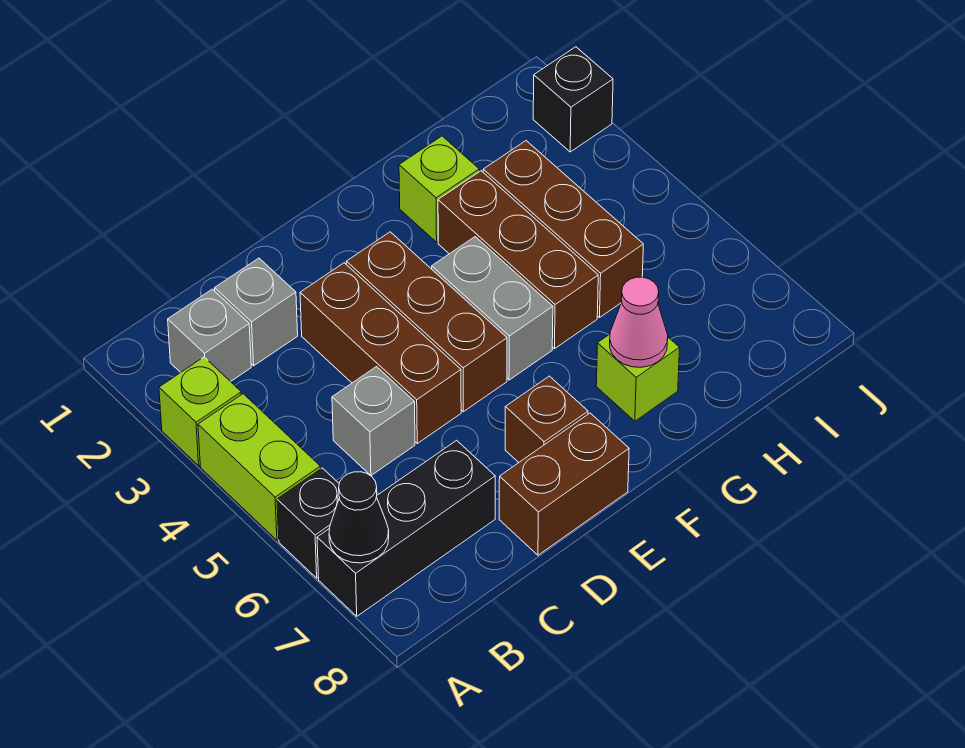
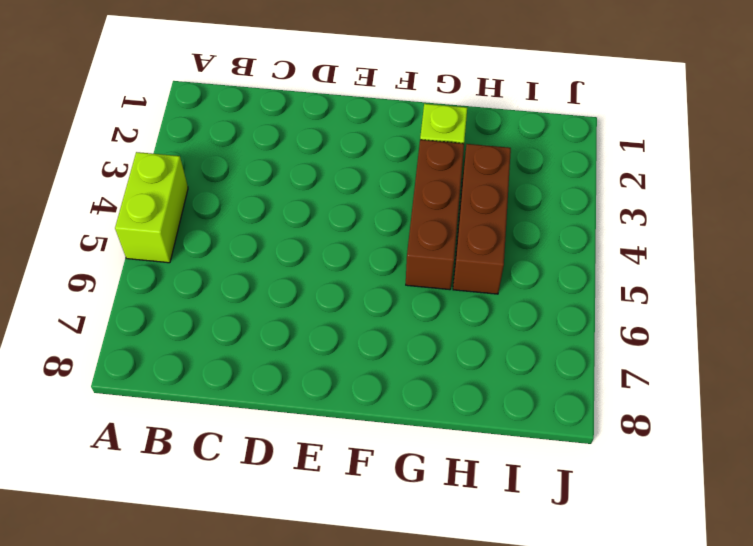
none -> lime brick A3 level 1
none -> black brick A6 level 1
none -> black brick A7:C7 level 1

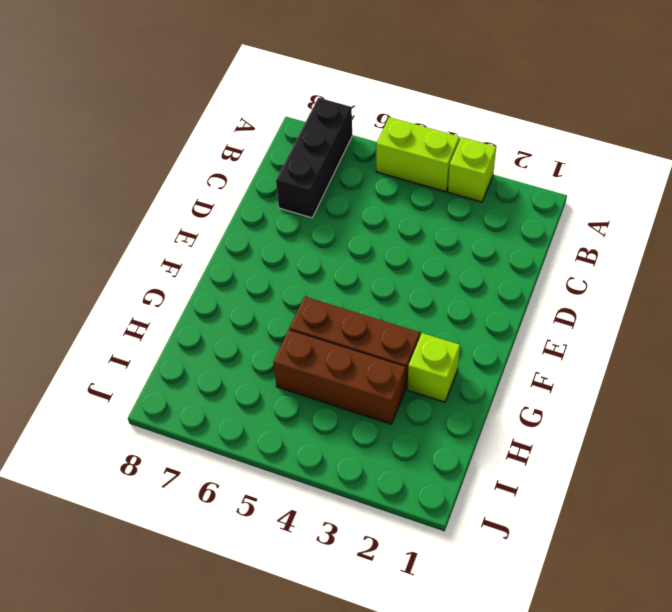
none -> black brick A6 level 1
none -> grey brick B2 level 1
none -> grey brick C2 level 1

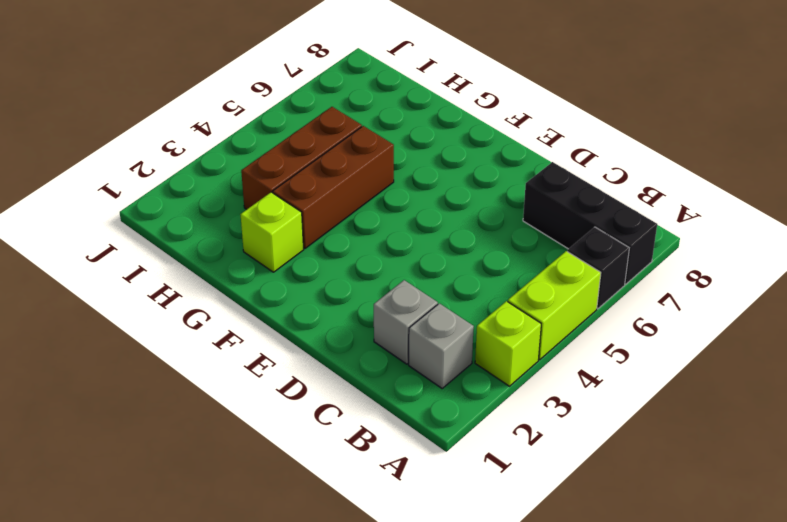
none -> grey brick C5 level 1
none -> brown brick D3:D5 level 1
none -> brown brick D8:E8 level 1

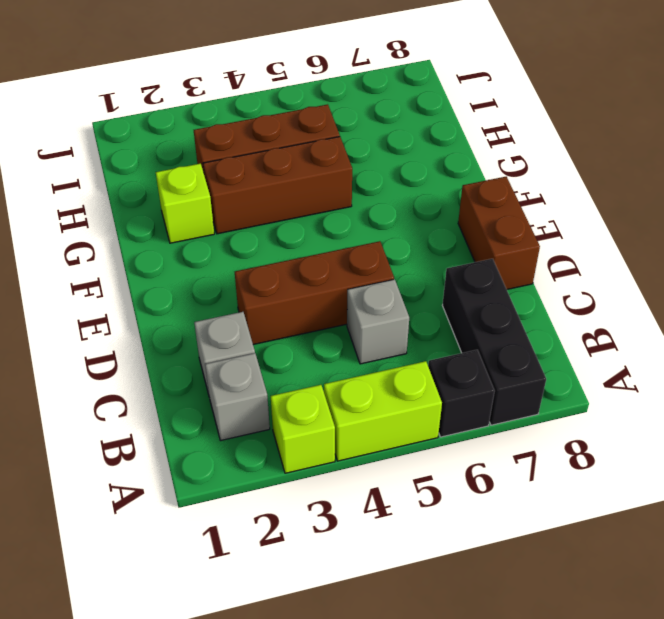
none -> brown brick E3:E5 level 1
none -> brown brick E7 level 1
none -> grey brick F4:F5 level 1

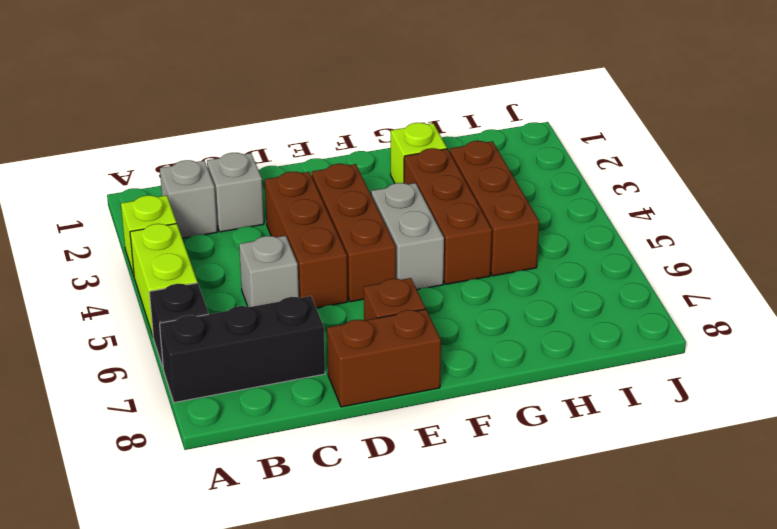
none -> lime brick G7 level 1
none -> black brick J2 level 1
none -> black cone A7 level 2

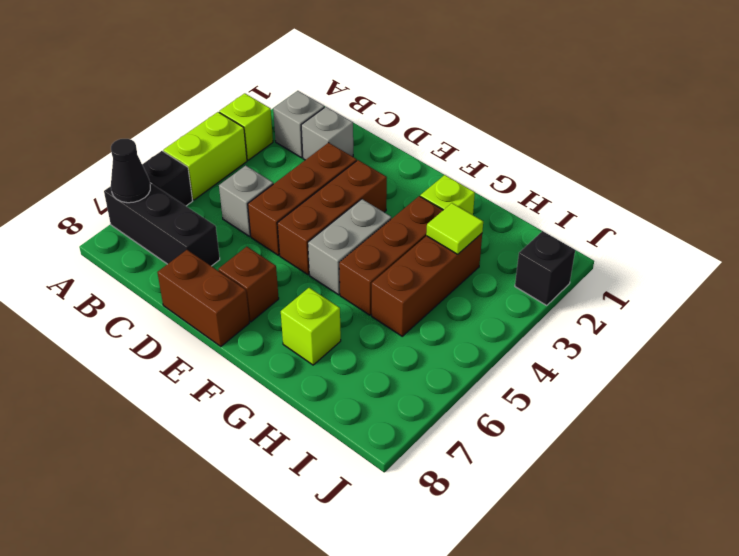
lime tile H3 level 2 -> none
none -> pink cone G7 level 2

